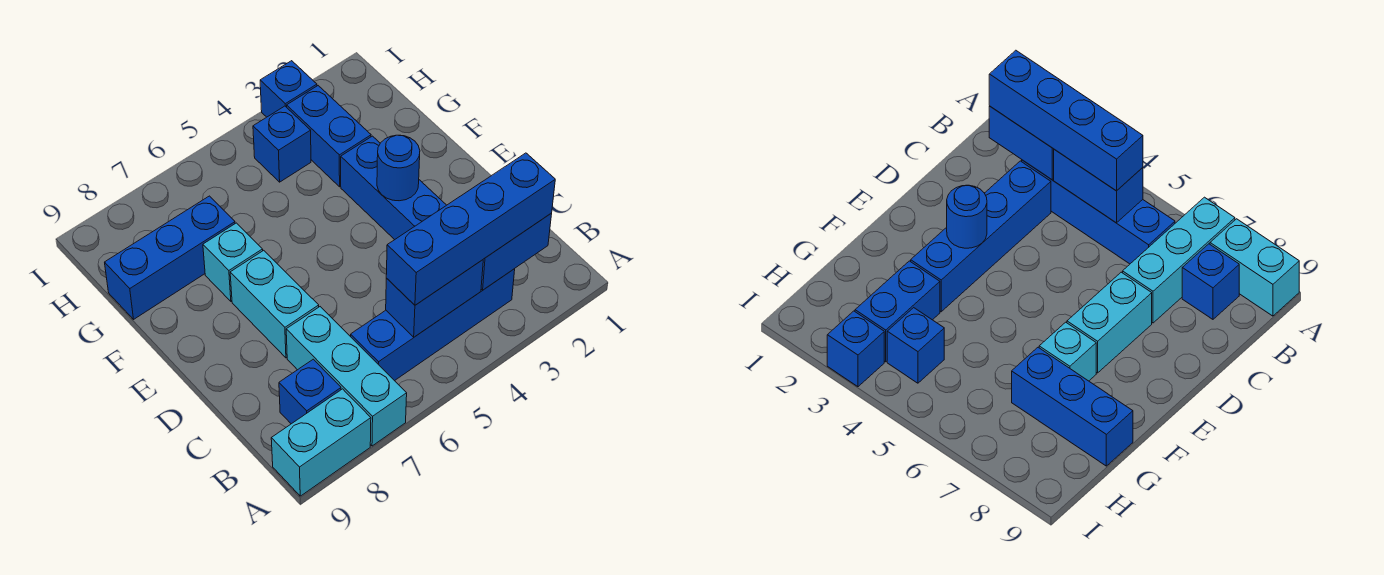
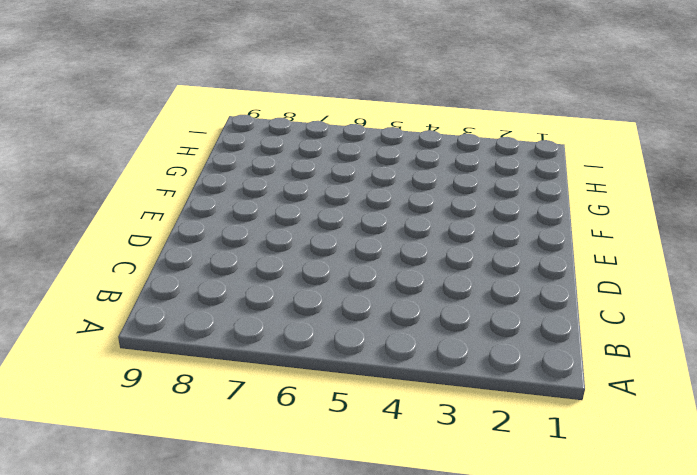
none -> cyan brick A7:C7 level 1
none -> cyan brick A8:A9 level 1
none -> blue brick B3:B6 level 1

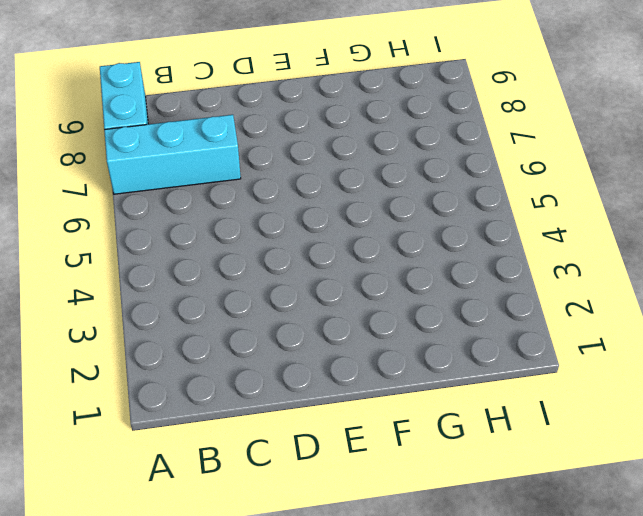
none -> blue brick B3:B6 level 1
none -> blue brick B8 level 1
none -> blue brick C3:F3 level 1

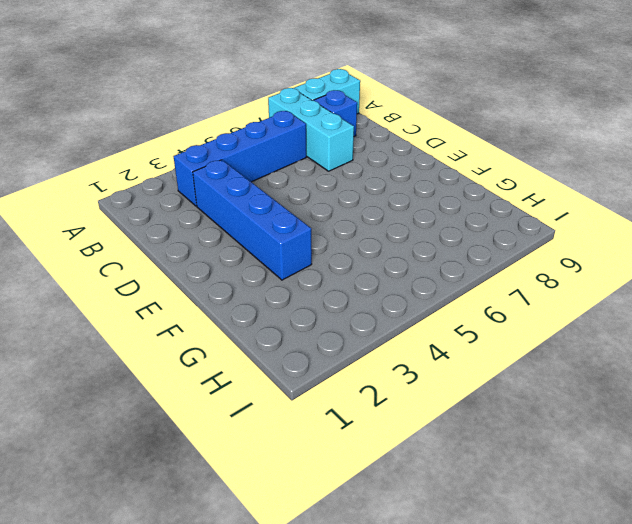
none -> cyan brick D7:E7 level 1
none -> cyan brick F7 level 1
none -> blue brick G3:H3 level 1

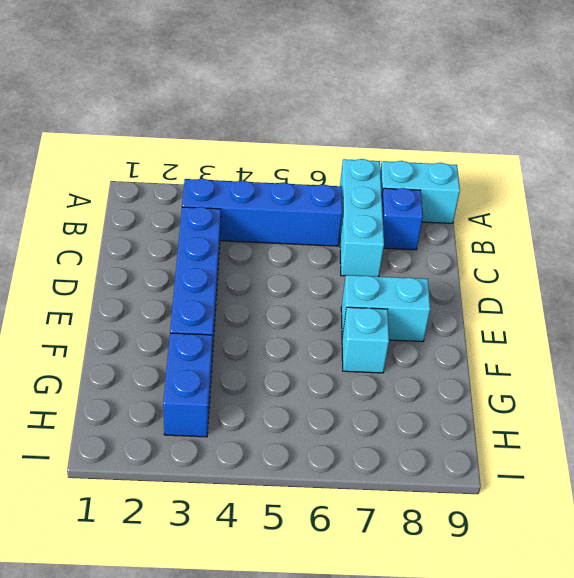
cyan brick E7:E8 level 1 -> cyan brick D7:E7 level 1
none -> blue brick G7:G9 level 1
none -> blue brick H4 level 1
none -> blue brick I3 level 1

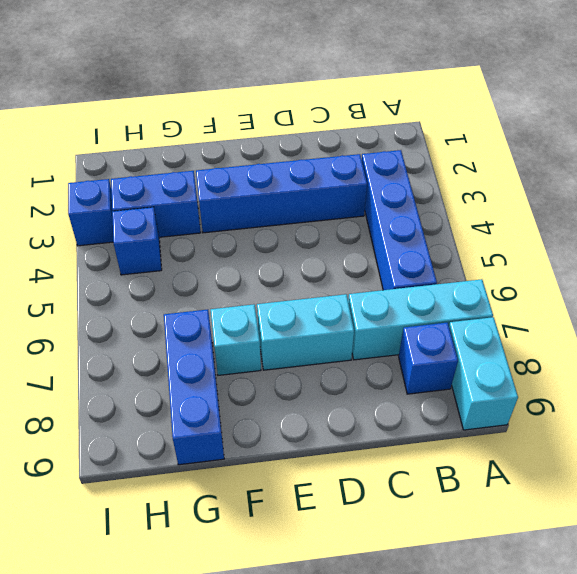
none -> blue brick B2:B3 level 2
none -> blue brick B4:B5 level 2
none -> blue round brick E3 level 2

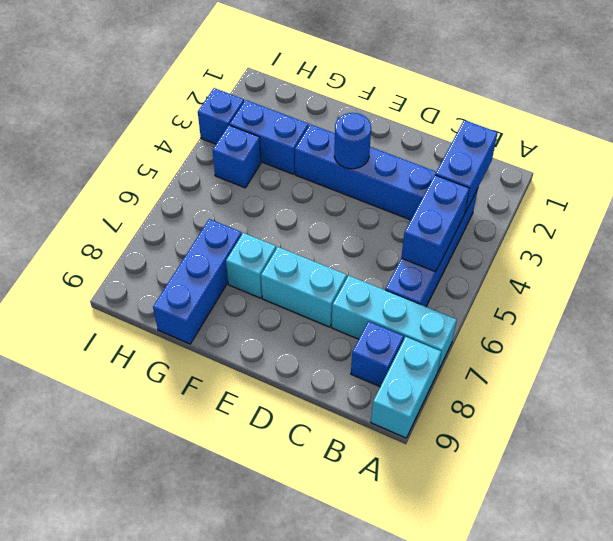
none -> blue brick B2:B5 level 3

